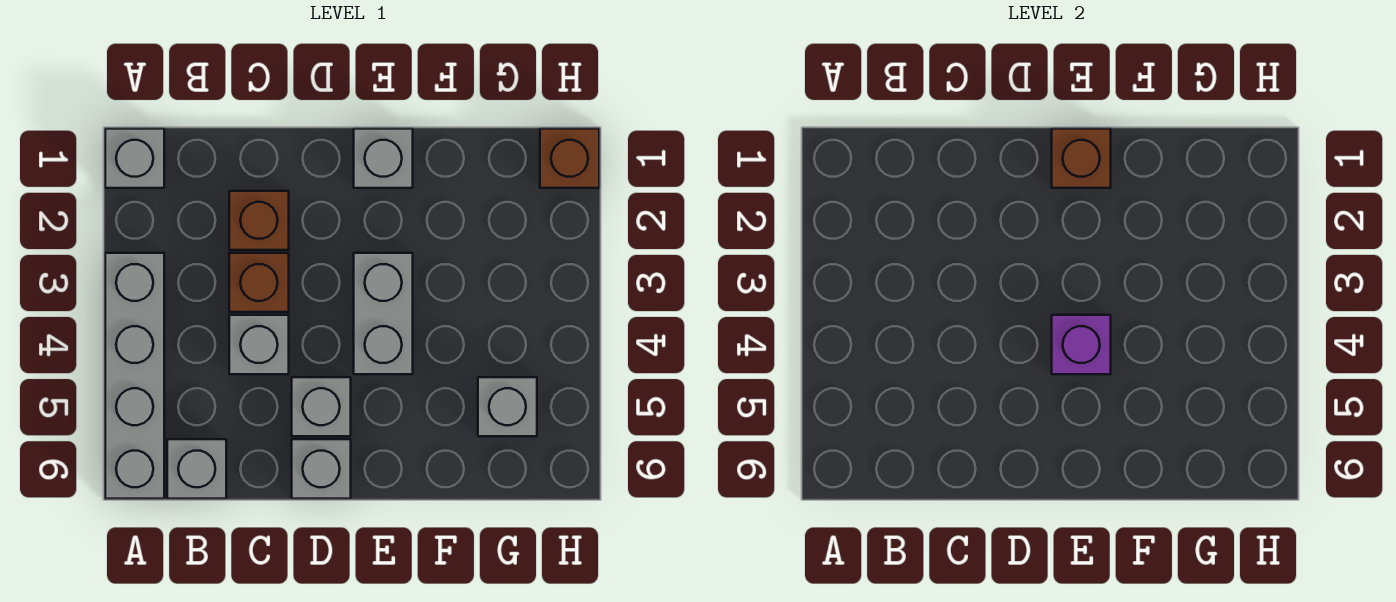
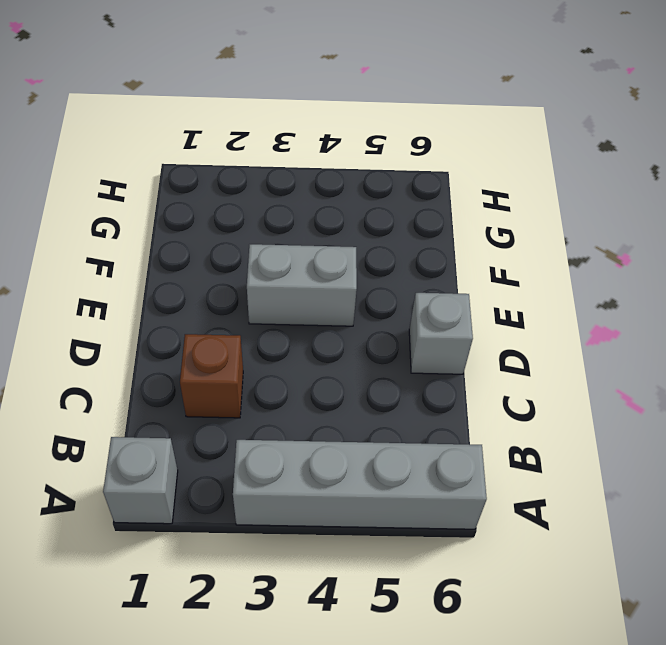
none -> grey brick B6 level 1
none -> brown brick C3 level 1
none -> grey brick C4 level 1

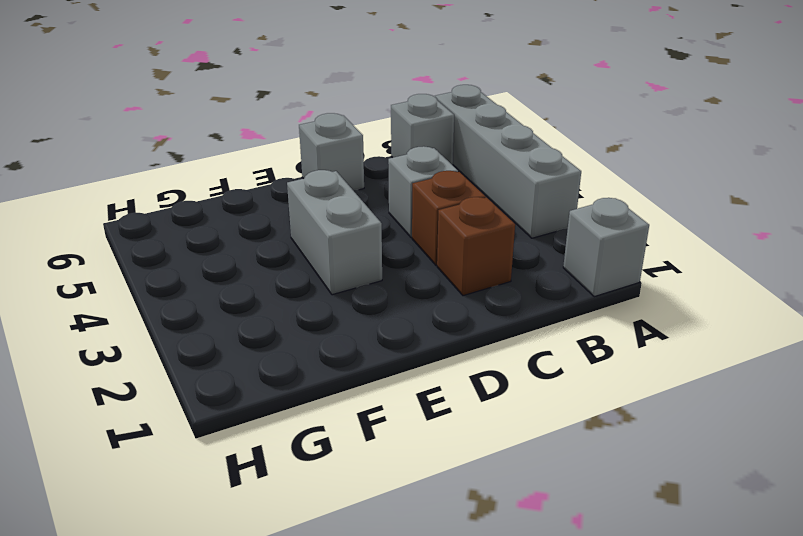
none -> grey brick D5 level 1
none -> grey brick E1 level 1
none -> grey brick G5 level 1

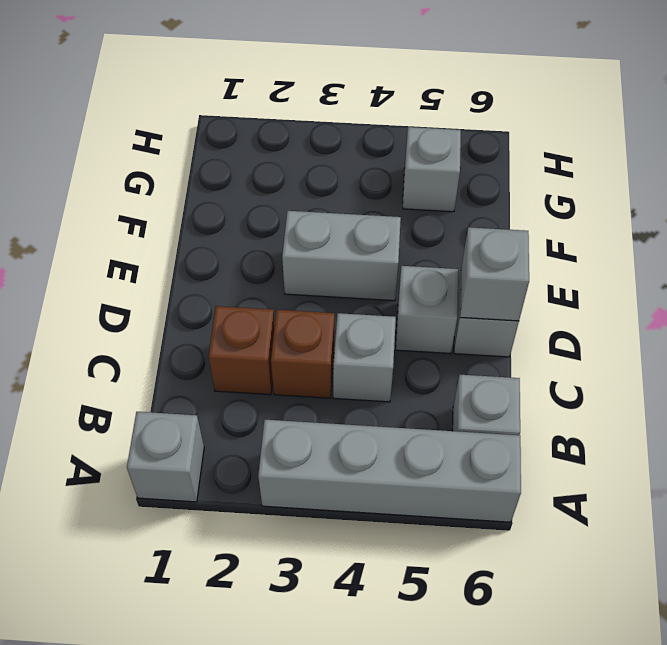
grey brick D6 level 2 -> grey brick E1 level 1
none -> brown brick H1 level 1
none -> brown brick E1 level 2
none -> purple brick E4 level 2

